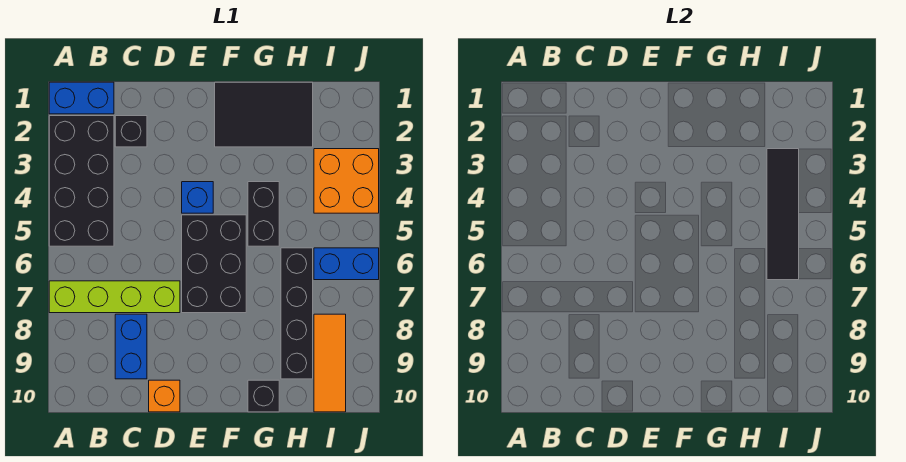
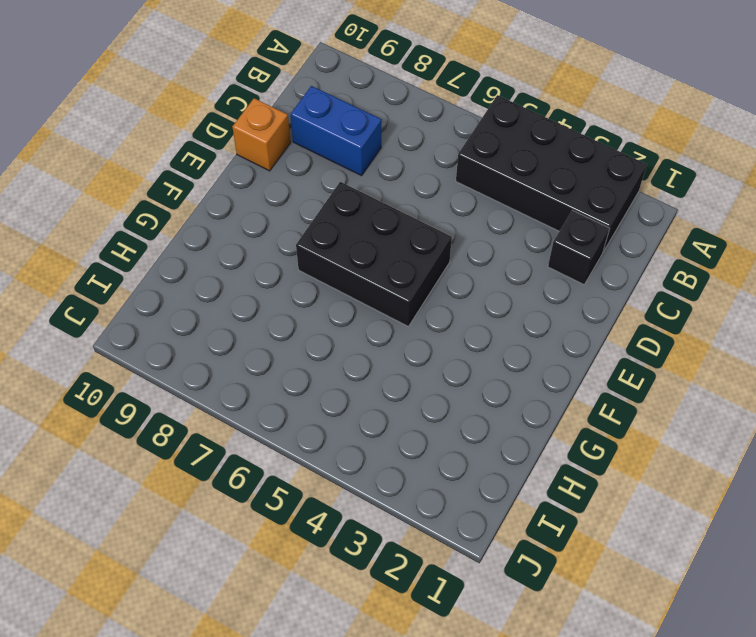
none -> blue brick A1:B1 level 1
none -> lime brick A7:D7 level 1
none -> blue brick E4 level 1

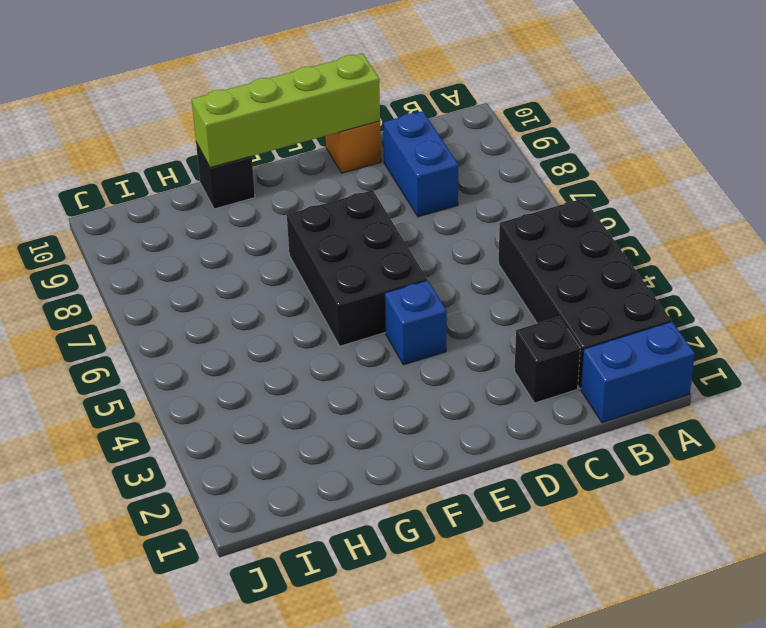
lime brick D10:G10 level 2 -> lime brick A7:D7 level 1
none -> black tile F1:H2 level 1
none -> black brick G4:G5 level 1
none -> black brick H6:H9 level 1

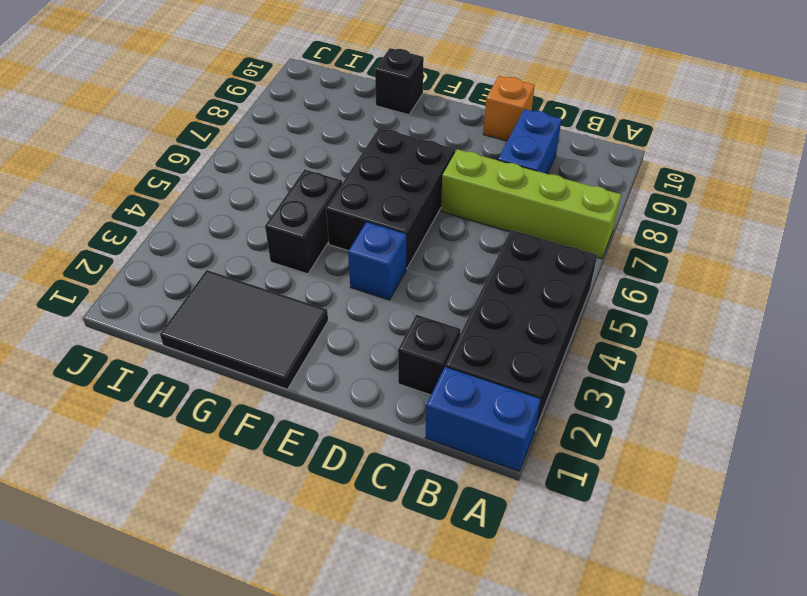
none -> black brick H6:H9 level 1
none -> orange brick I3:J4 level 1
none -> blue brick I6:J6 level 1

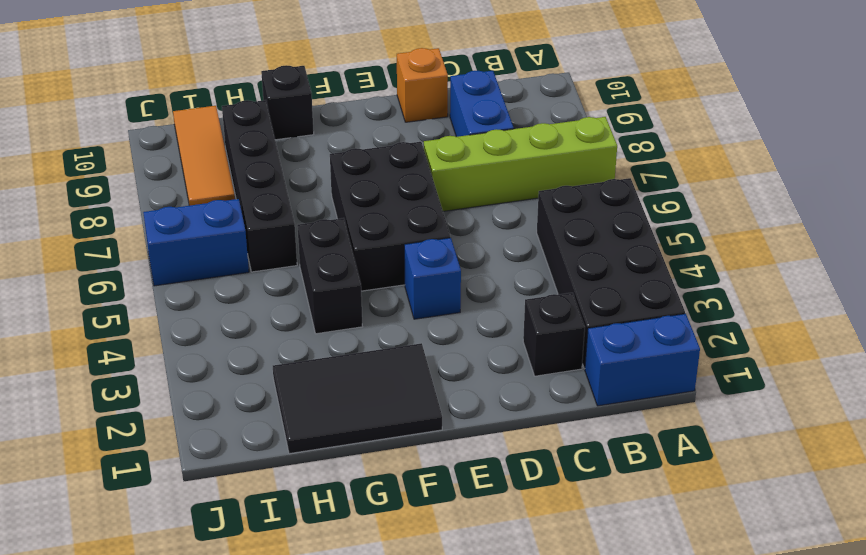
none -> orange brick I3:J4 level 1
none -> black tile I3:I6 level 2

